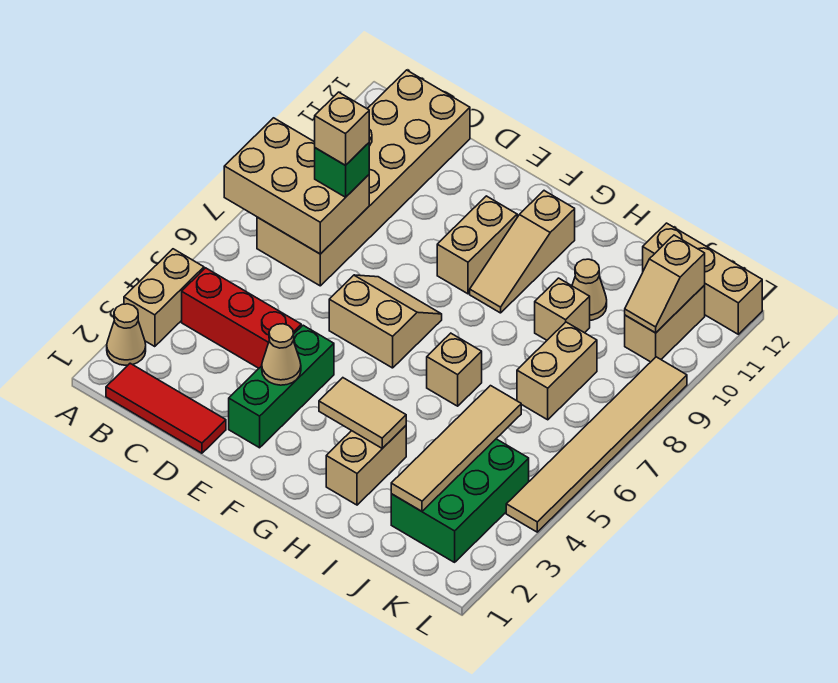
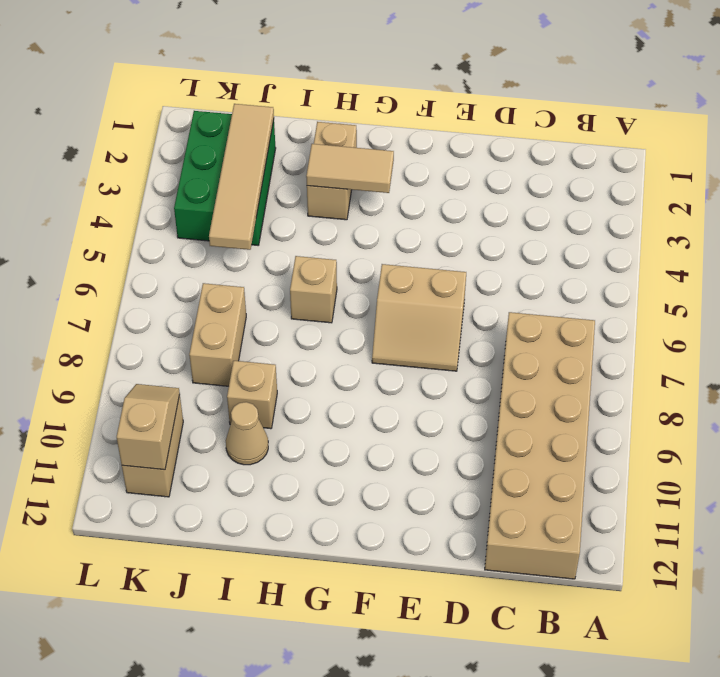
none -> tan cone A2 level 1
none -> tan brick A3:A4 level 1
none -> red tile B1:D1 level 1

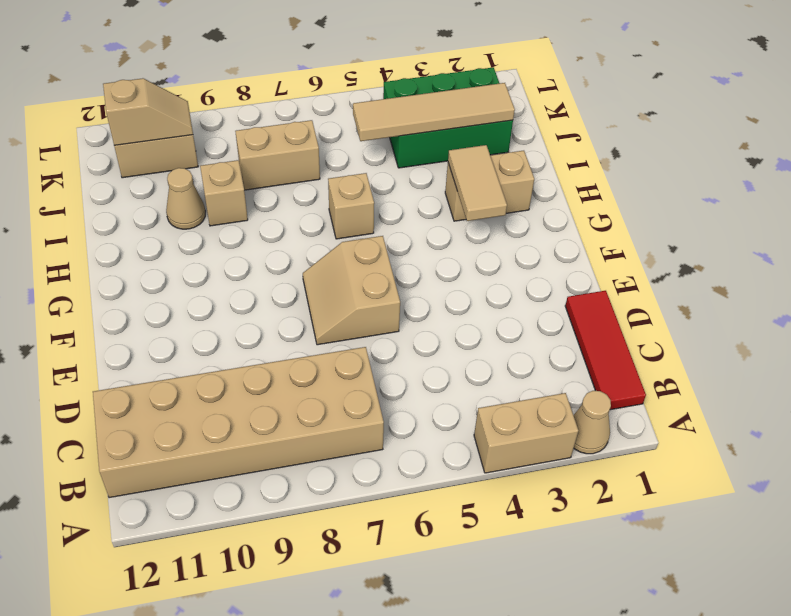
none -> red brick B4:D4 level 1
none -> green brick E2:E4 level 1
none -> tan brick F9:F10 level 1

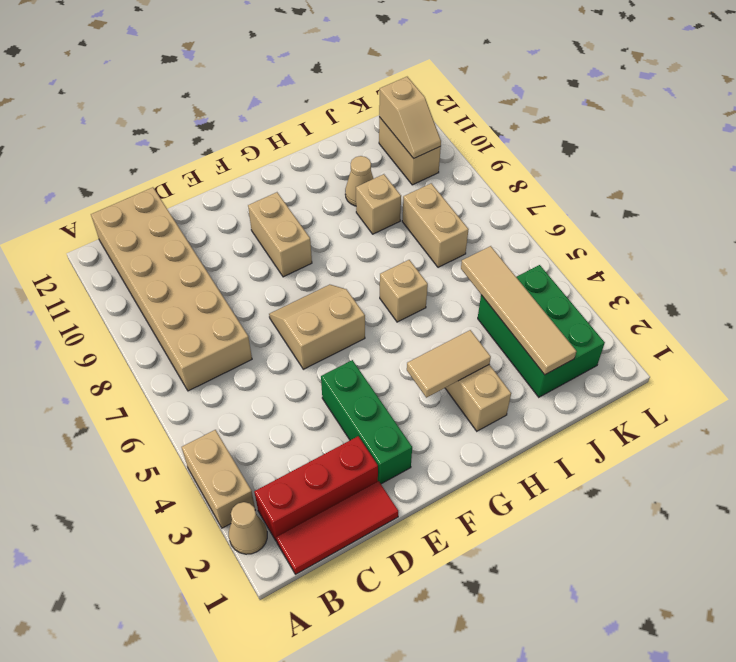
red brick B2:D2 level 1 -> red brick B4:D4 level 1
none -> tan slope G9:G11 level 1 top 11
none -> tan brick J12:L12 level 1
none -> tan tile L4:L9 level 1

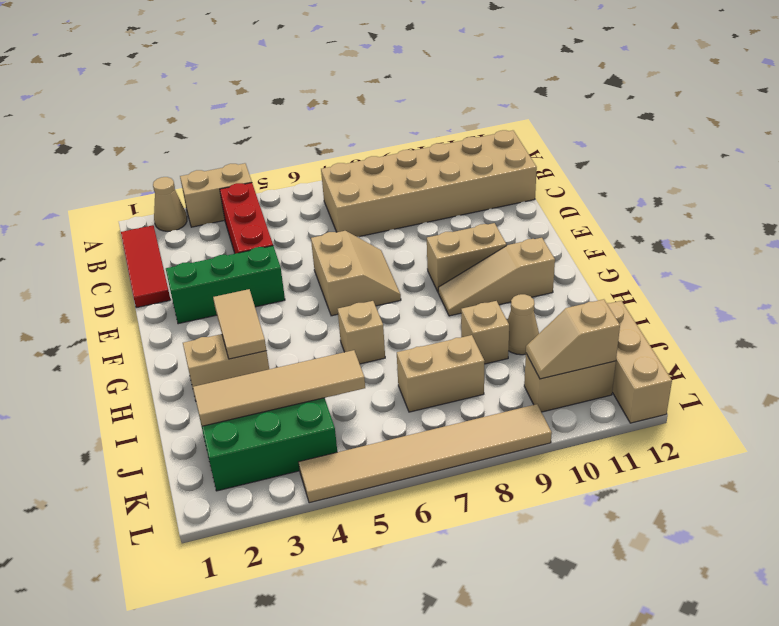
none -> tan brick A7:C8 level 2
none -> tan cone E3 level 2
none -> green brick C8 level 3

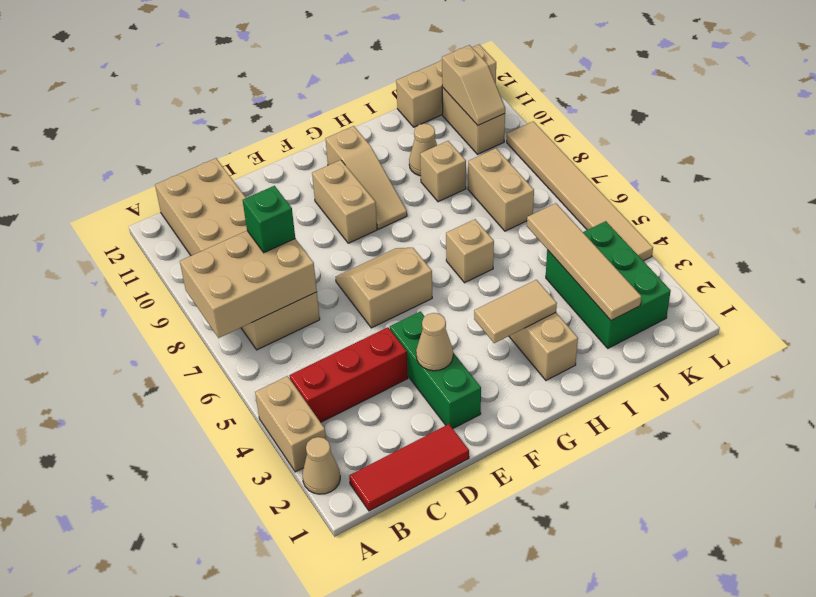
none -> tan brick C8 level 4

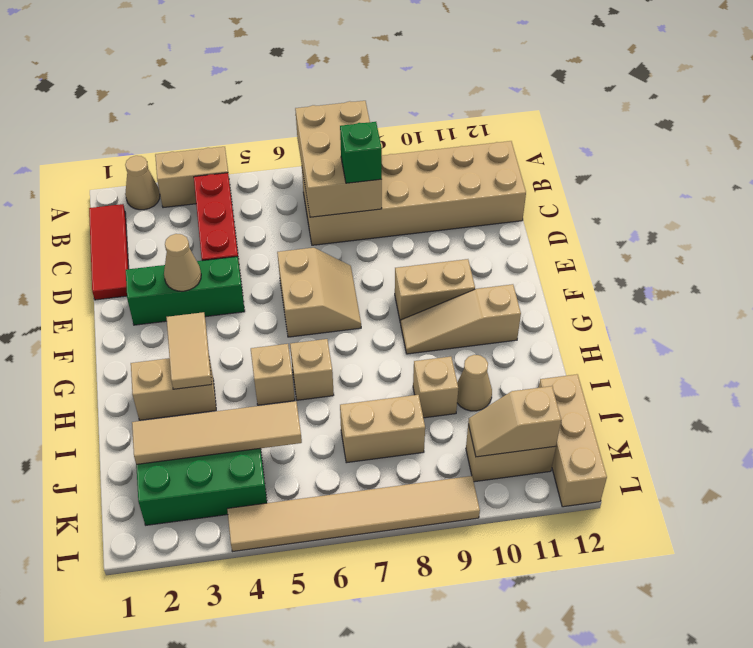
tan brick H5 level 1 -> tan brick C8 level 4

